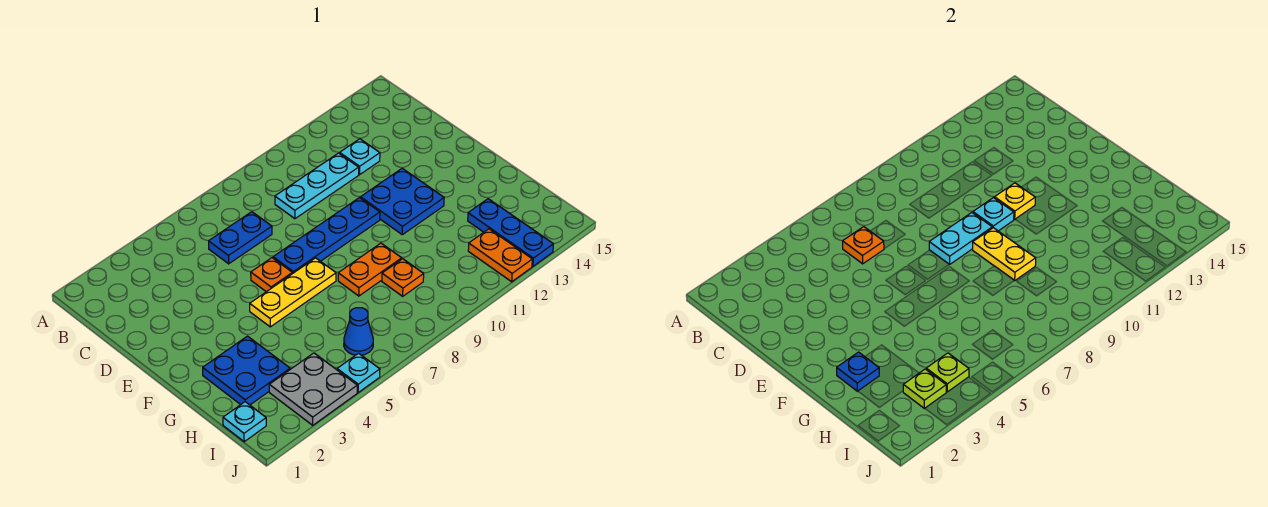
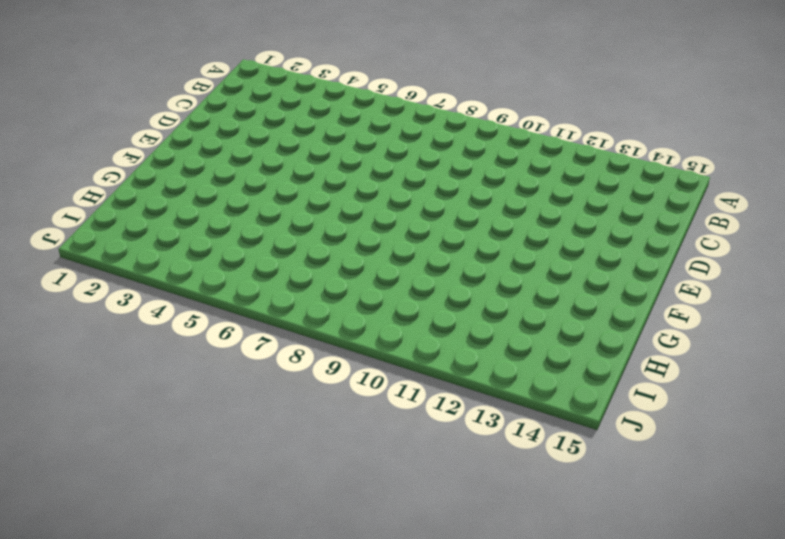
none -> blue plate C6:C7 level 1
none -> cyan plate C9:C11 level 1
none -> cyan plate C12 level 1

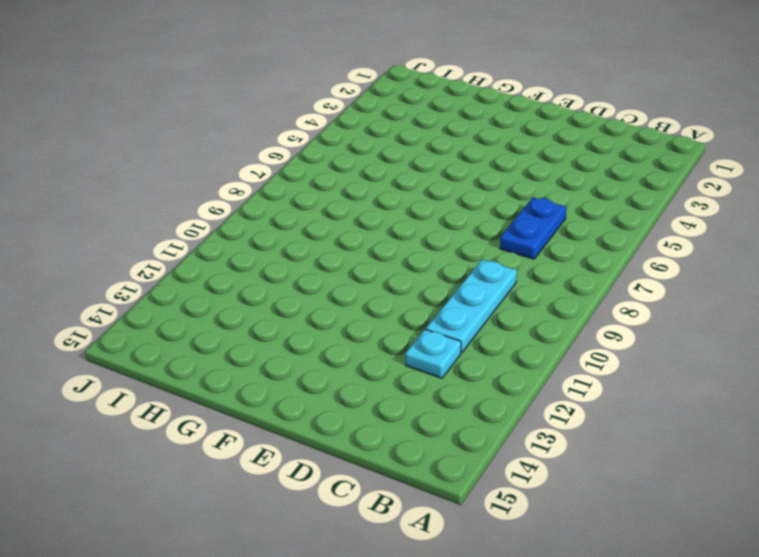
none -> orange plate E6 level 1
none -> blue plate E7:E10 level 1
none -> blue plate E11:F12 level 1

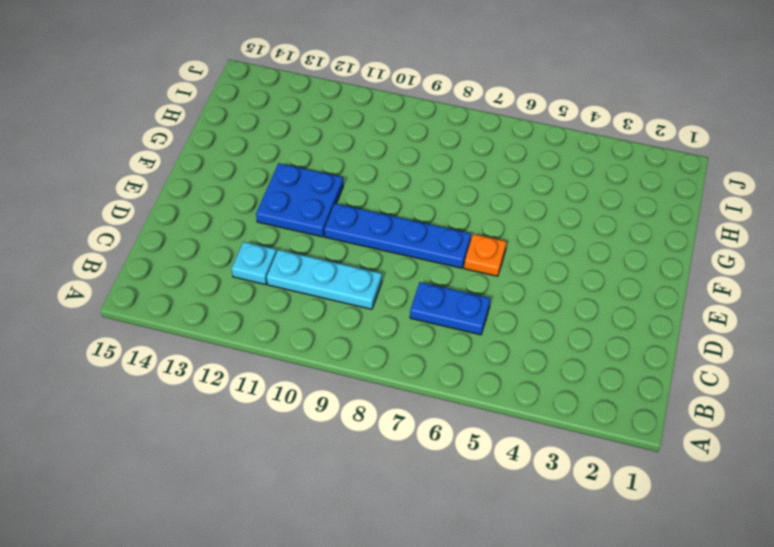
none -> yellow plate F5:F7 level 1
none -> blue plate G2:H3 level 1
none -> orange plate G8:G9 level 1

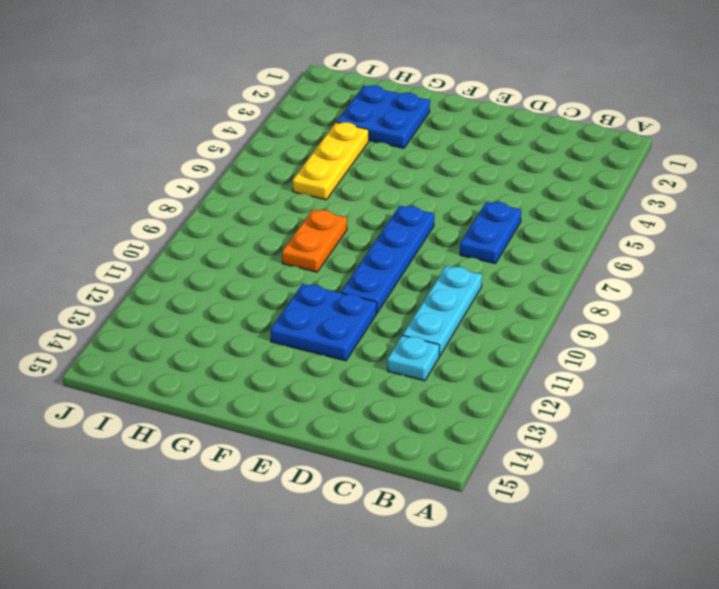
yellow plate H4:H6 level 1 -> yellow plate F5:F7 level 1
none -> orange plate E6 level 1
none -> orange plate H9 level 1
none -> blue plate H13:J13 level 1

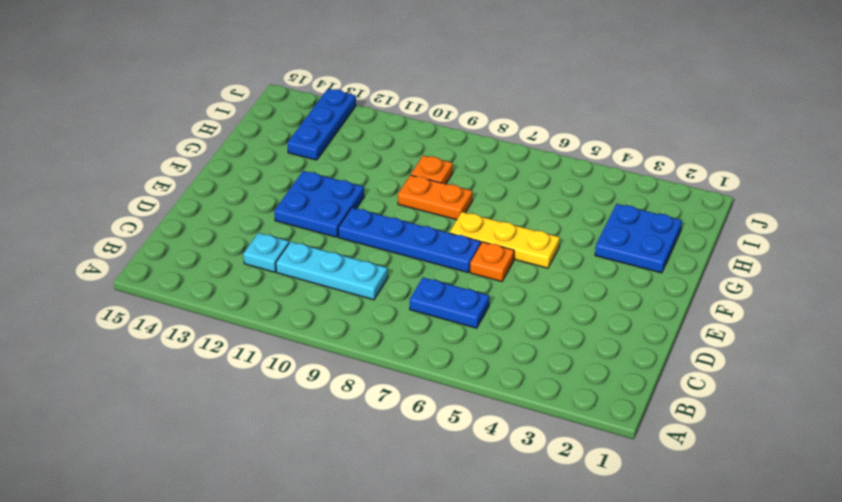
none -> cyan plate I1 level 1
none -> grey plate I3:J4 level 1
none -> blue cone I6 level 1

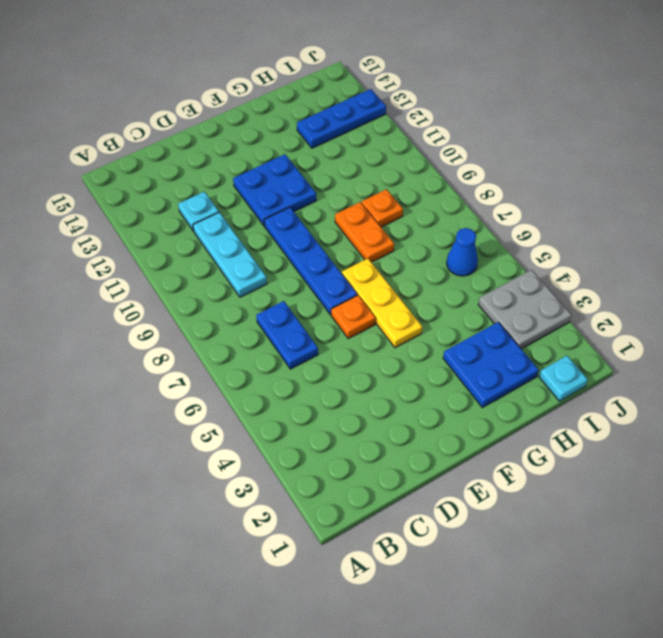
none -> orange plate I12:J12 level 1
none -> cyan plate J5 level 1
none -> orange plate C6 level 2

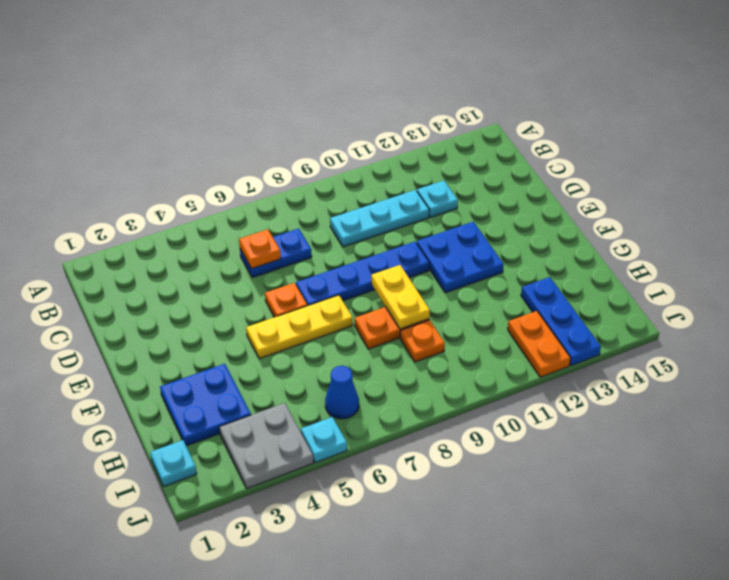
none -> cyan plate E8:E9 level 2
none -> cyan plate E10 level 2
none -> yellow plate E11 level 2

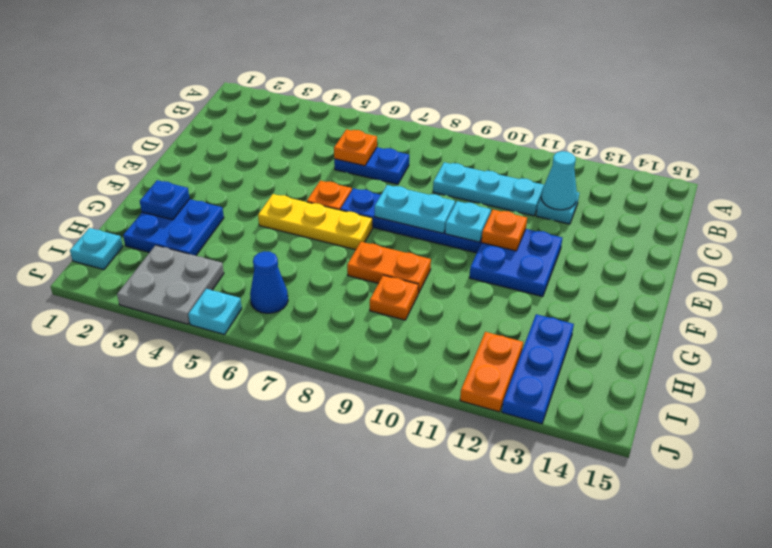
cyan cone C12 level 2 -> none
orange plate E11 level 2 -> yellow plate E11 level 2
none -> yellow plate F9:G9 level 2
none -> lime plate I3 level 2
none -> lime plate I4 level 2

